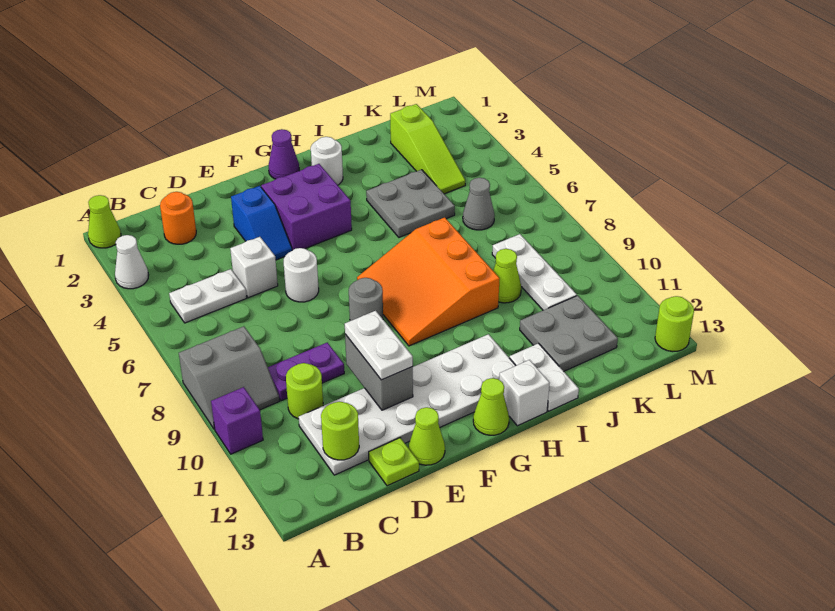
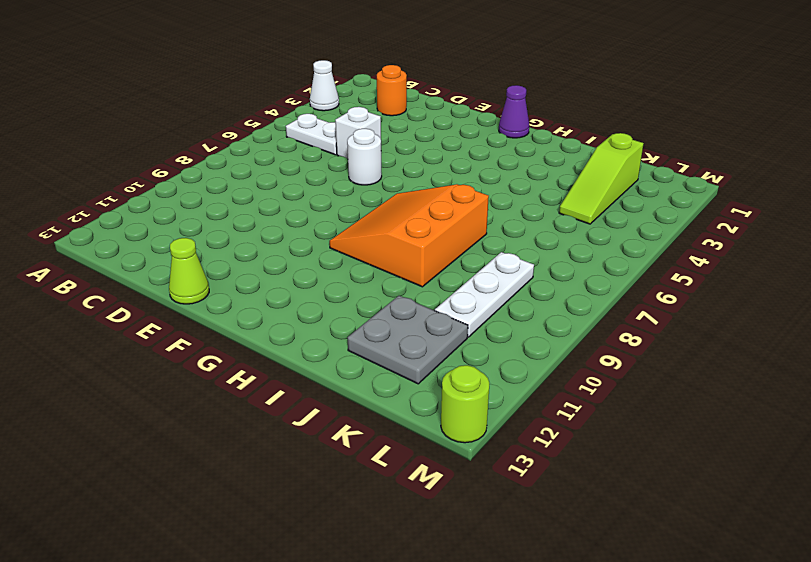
none -> lime cone A1 level 1
none -> grey slope A8:B9 level 1 top 8
none -> purple brick A10 level 1
none -> purple plate C9:D9 level 1

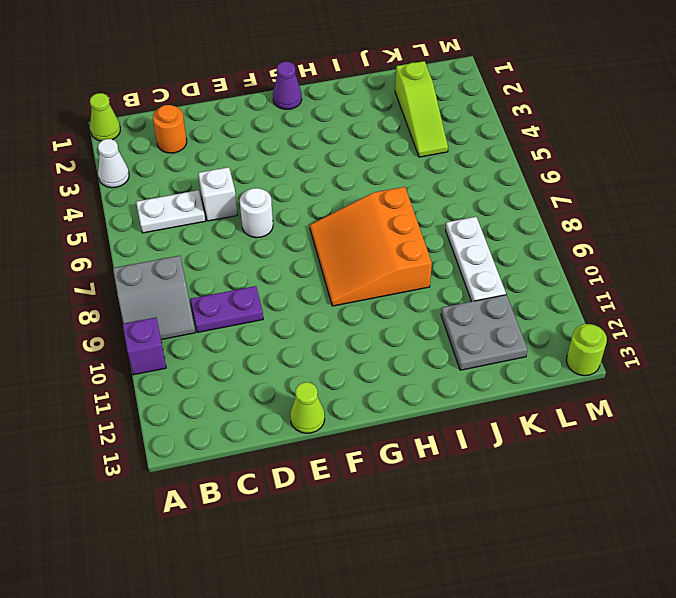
none -> lime round brick C10 level 1
none -> white plate C11:H12 level 1
none -> lime plate D13 level 1
none -> blue slope E3:E4 level 1 top 3

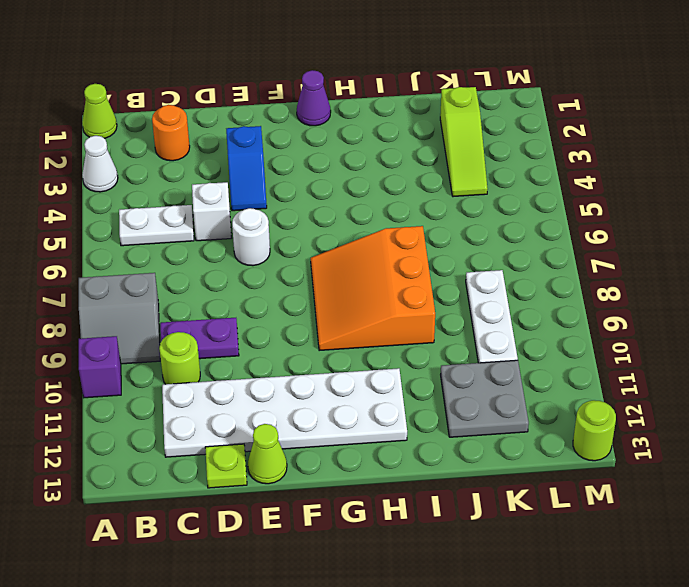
none -> purple brick F3:G4 level 1
none -> grey round brick F8 level 1
none -> lime cone G13 level 1
none -> white round brick H2 level 1

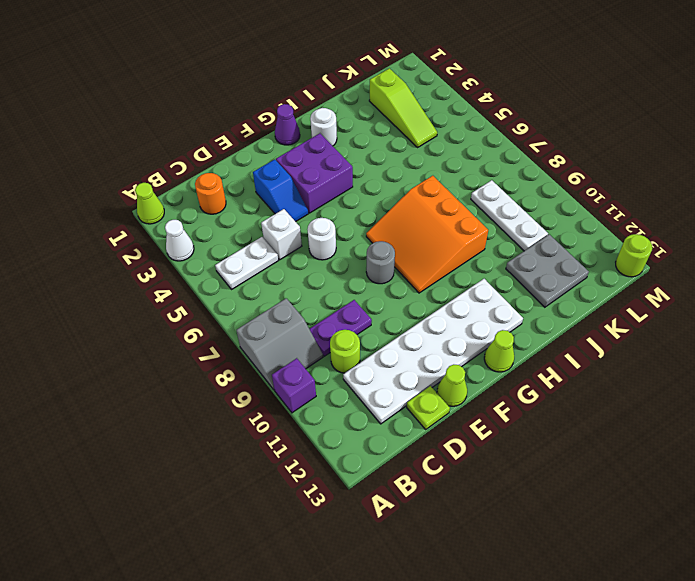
none -> white brick H13 level 1
none -> grey plate I4:J5 level 1
none -> white plate I12:I13 level 1
none -> lime cone J9 level 1

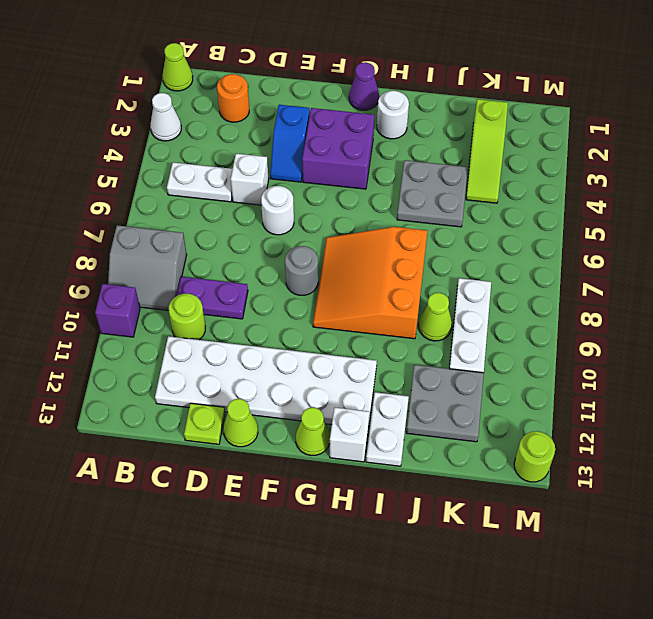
none -> grey cone K6 level 1
none -> lime round brick C12 level 2
none -> grey brick E10:E11 level 2
none -> white plate E10:E11 level 3

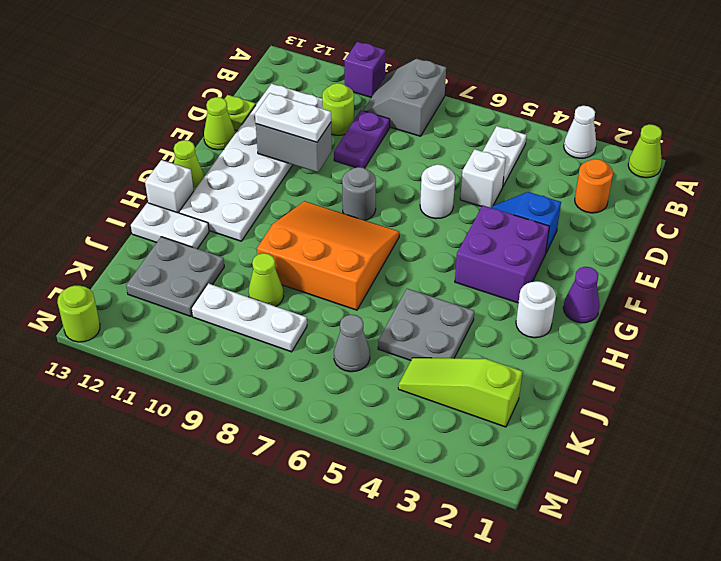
none -> lime round brick C12 level 2

